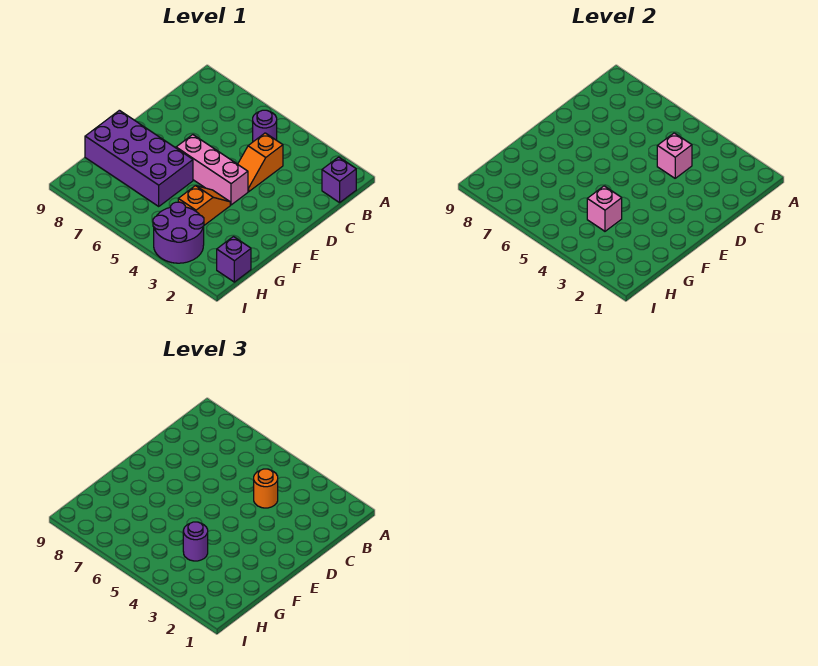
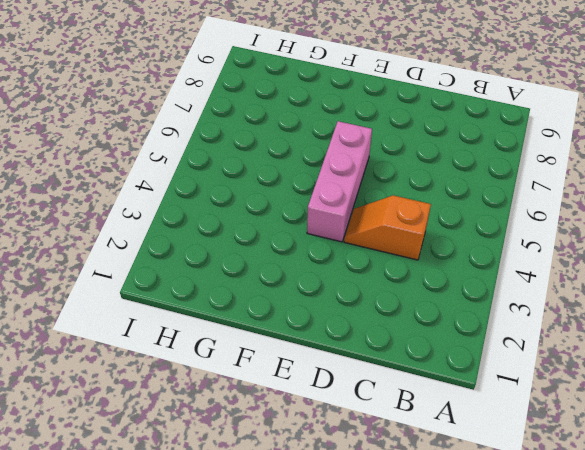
none -> purple brick B1 level 1
none -> purple round brick B5 level 1
none -> orange slope F4:G4 level 1 top G

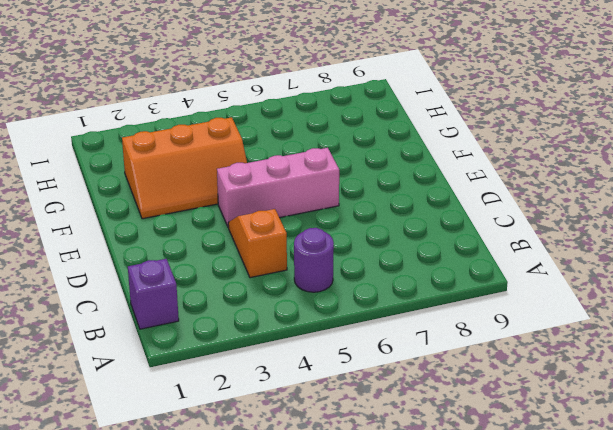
orange slope F2:G4 level 1 top G -> orange slope F4:G4 level 1 top G
none -> purple brick F6:G9 level 1
none -> purple brick H1 level 1
none -> purple round brick H3:I4 level 1

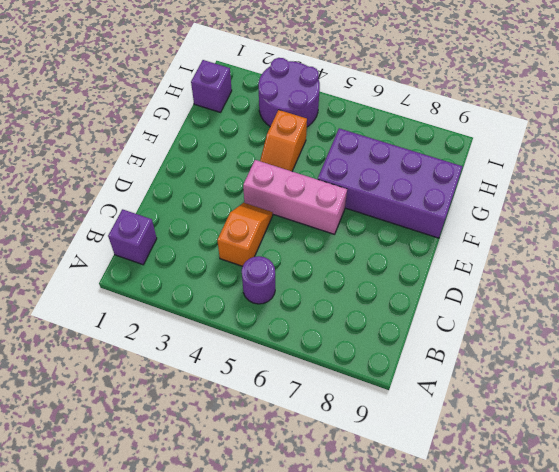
none -> pink brick C4 level 2
none -> pink brick G4 level 2
none -> orange round brick C4 level 3

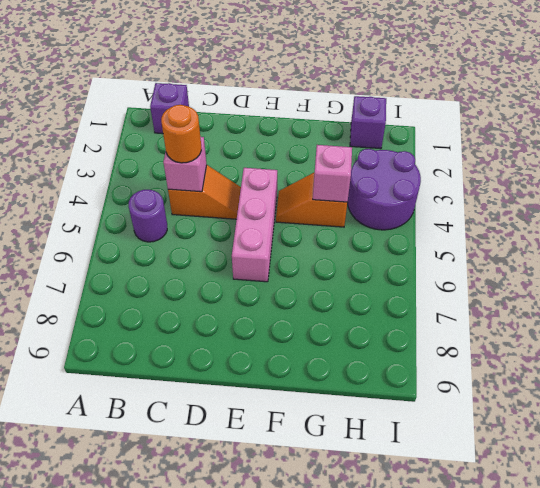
none -> purple brick F6:G9 level 1
none -> purple round brick G4 level 3

